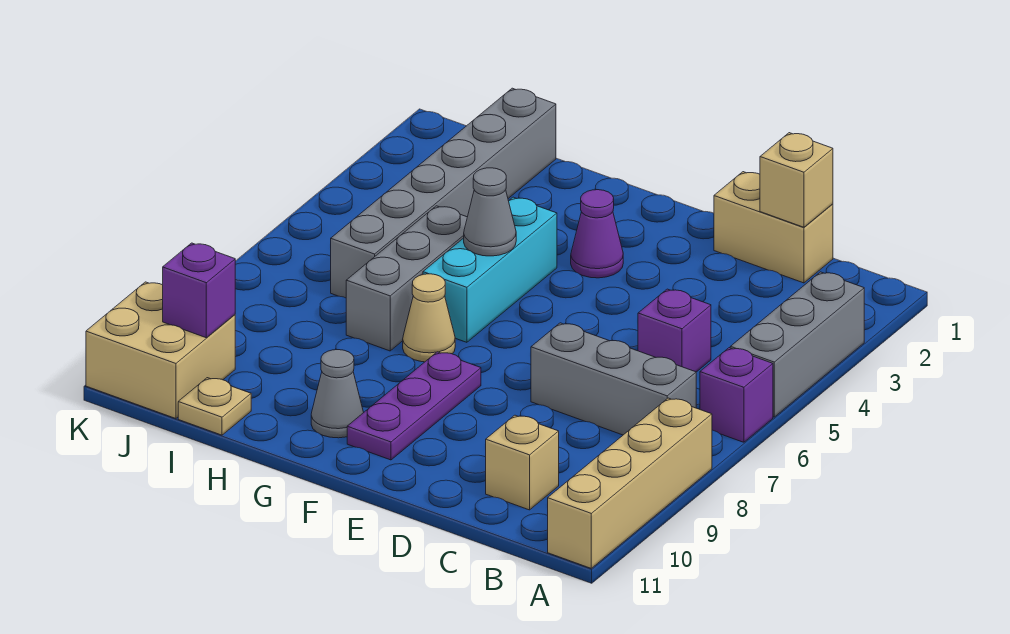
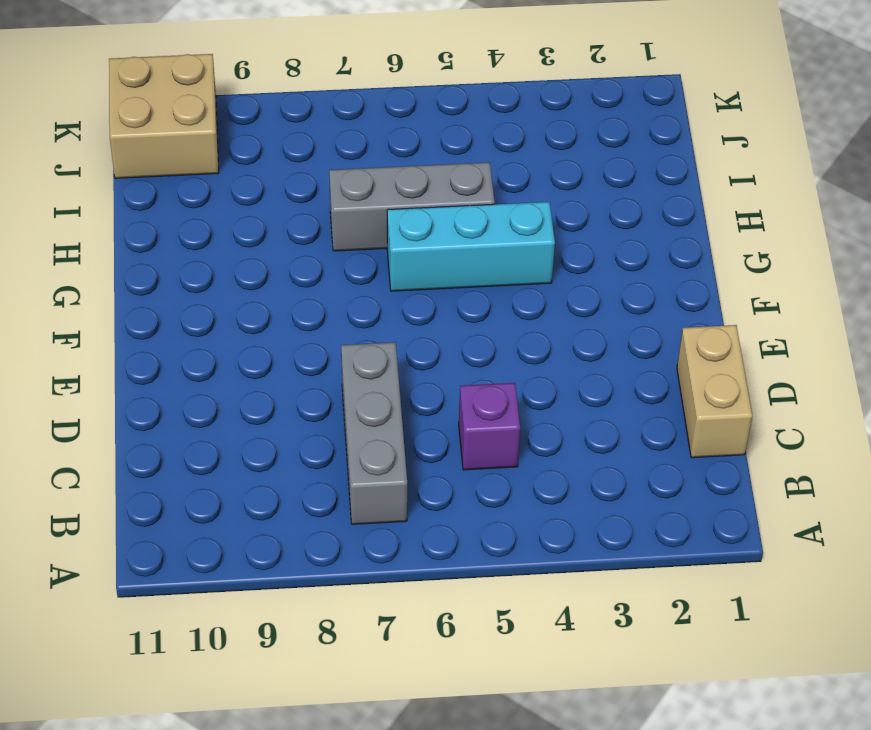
none -> grey brick A3:A5 level 1
none -> purple brick A6 level 1
none -> tan brick A8:A11 level 1

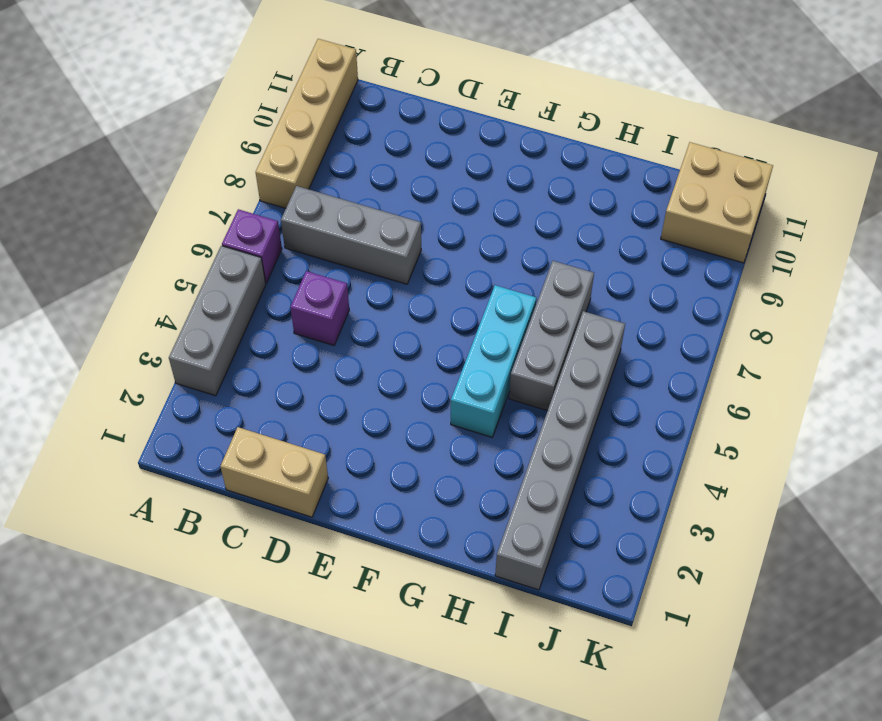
none -> tan brick C10 level 1
none -> purple cone F3 level 1
none -> purple plate F8:F10 level 1

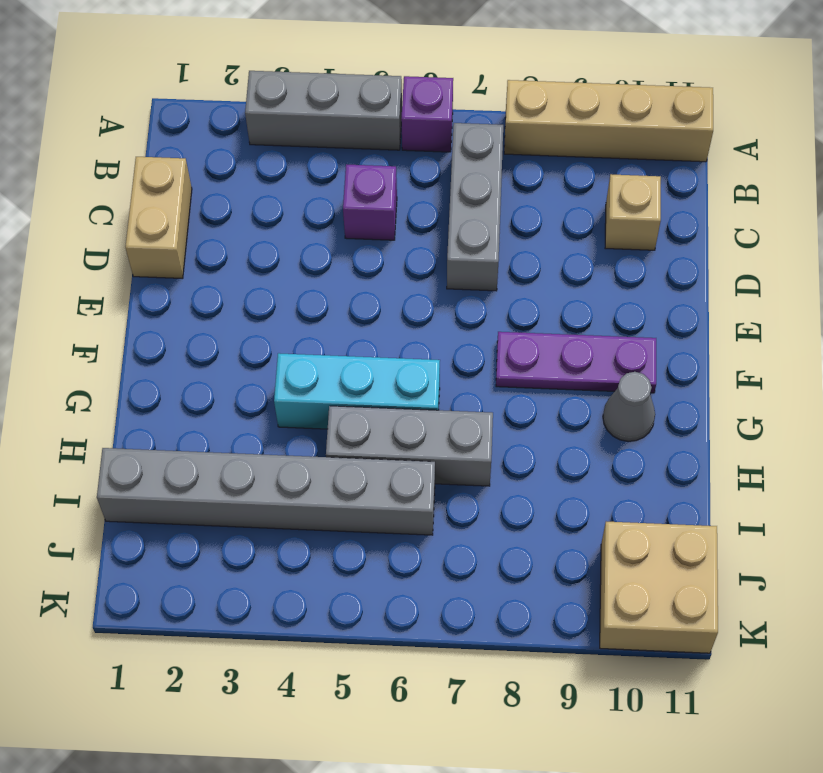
none -> purple cone F3 level 1
none -> tan cone G7 level 1
none -> tan plate I11 level 1

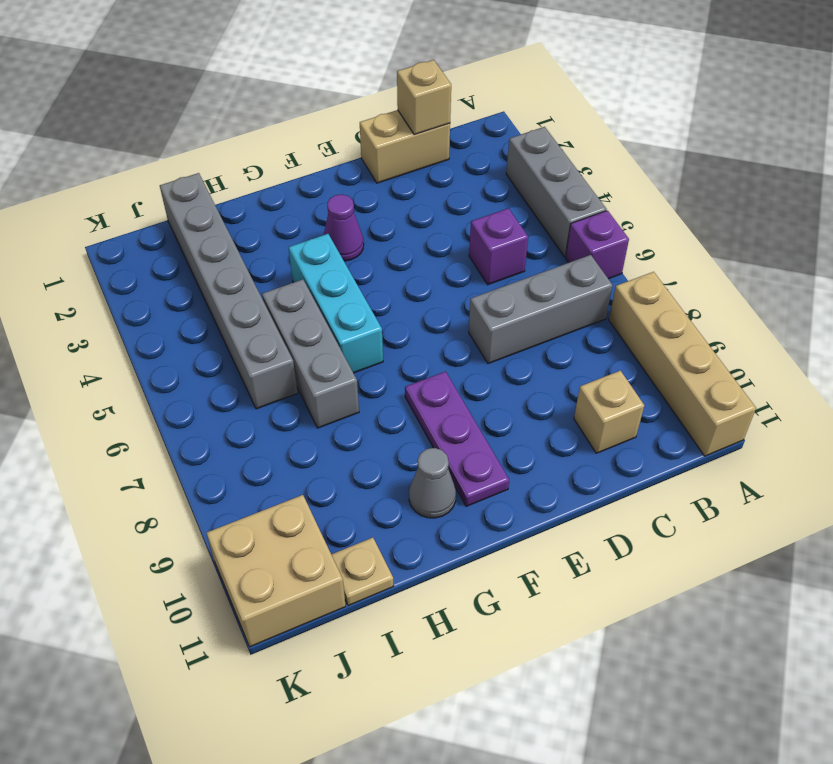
none -> tan cone G7 level 1
none -> grey cone G5 level 2
none -> purple brick J10 level 2

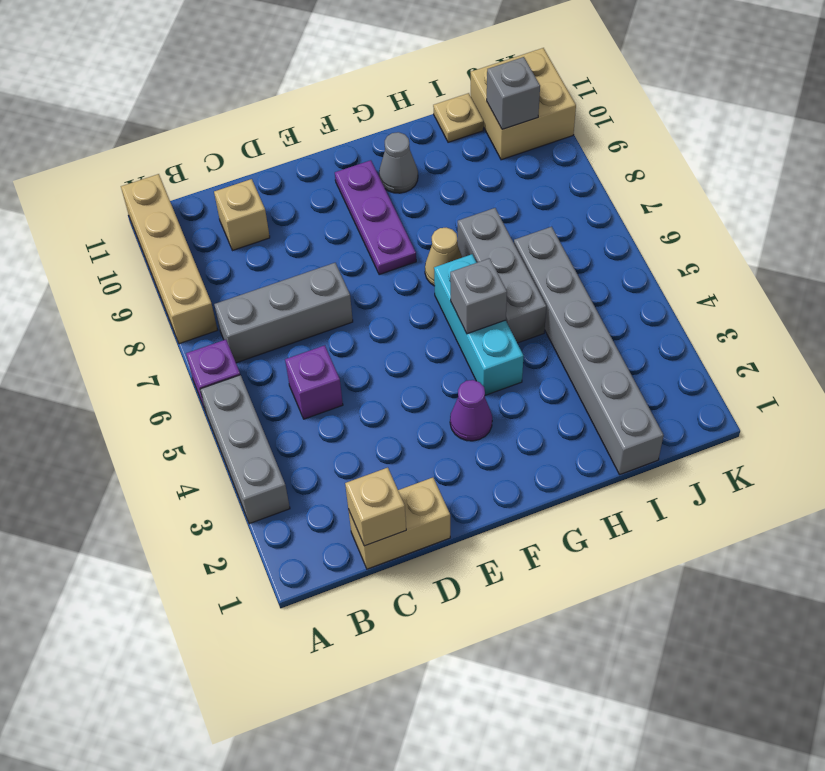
grey brick G5 level 2 -> grey cone G5 level 2
grey brick J10 level 2 -> purple brick J10 level 2

